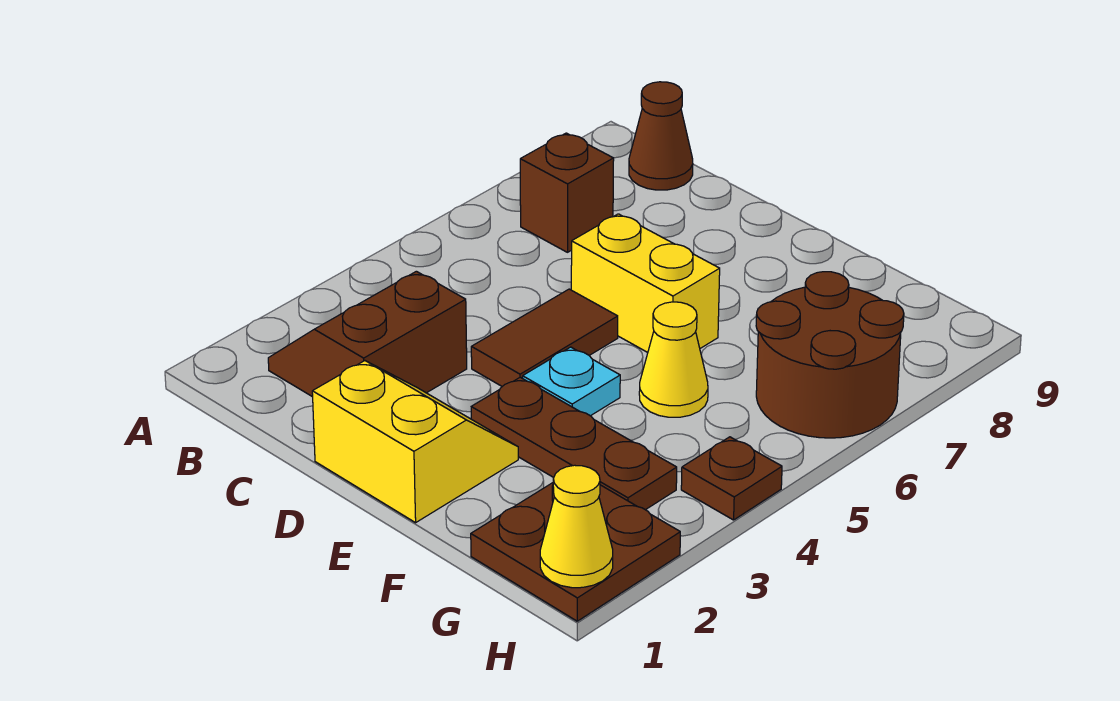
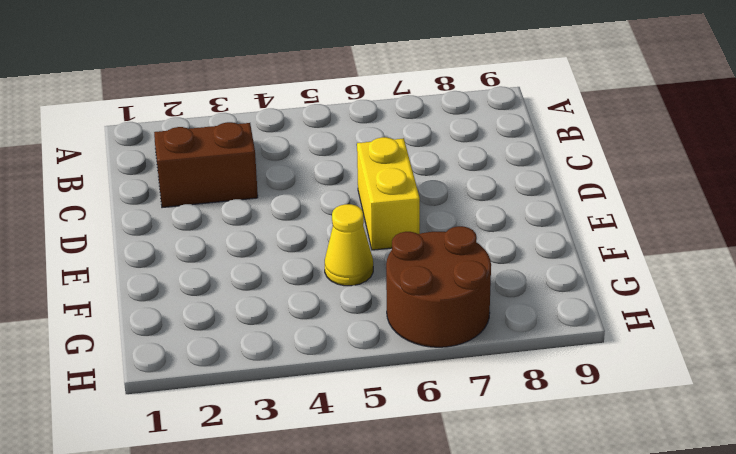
none -> brown brick B7 level 1
none -> brown cone B9 level 1
none -> yellow slope D1:E2 level 1 top 1

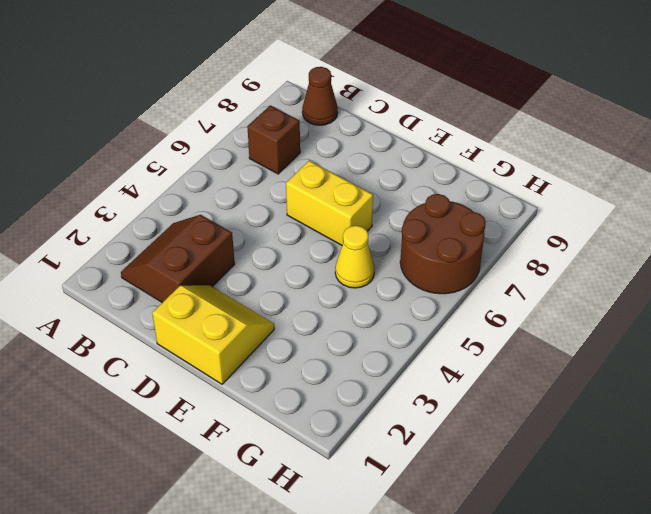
none -> brown tile D4:D5 level 1
none -> brown plate E3:G3 level 1
none -> cyan plate E4 level 1

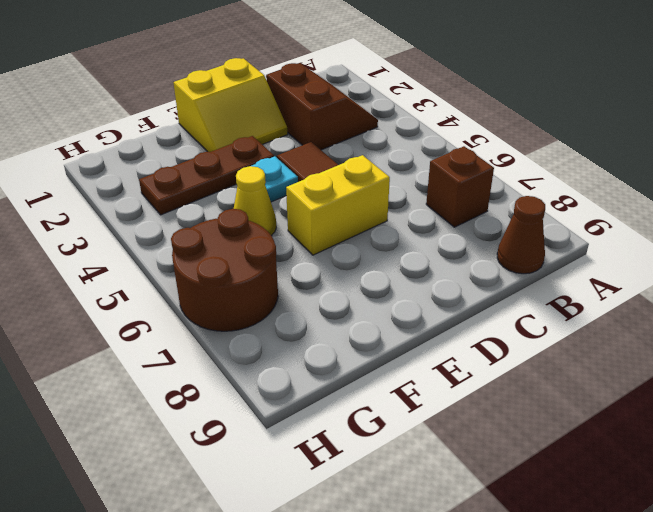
none -> brown plate G1:H2 level 1
none -> brown plate H4 level 1
none -> yellow cone H1 level 2

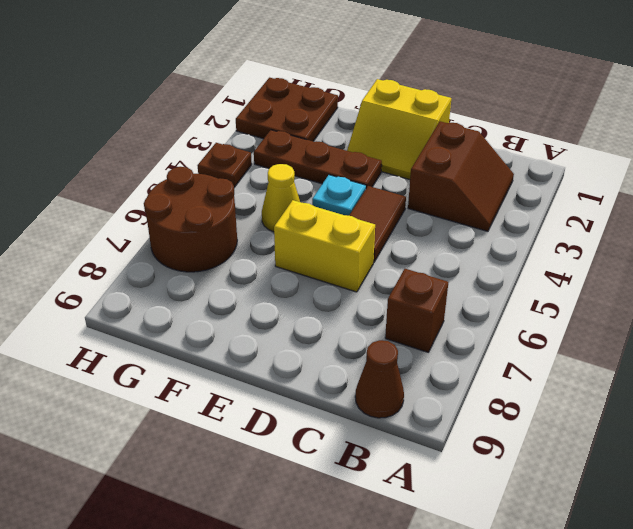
none -> yellow cone H1 level 2

